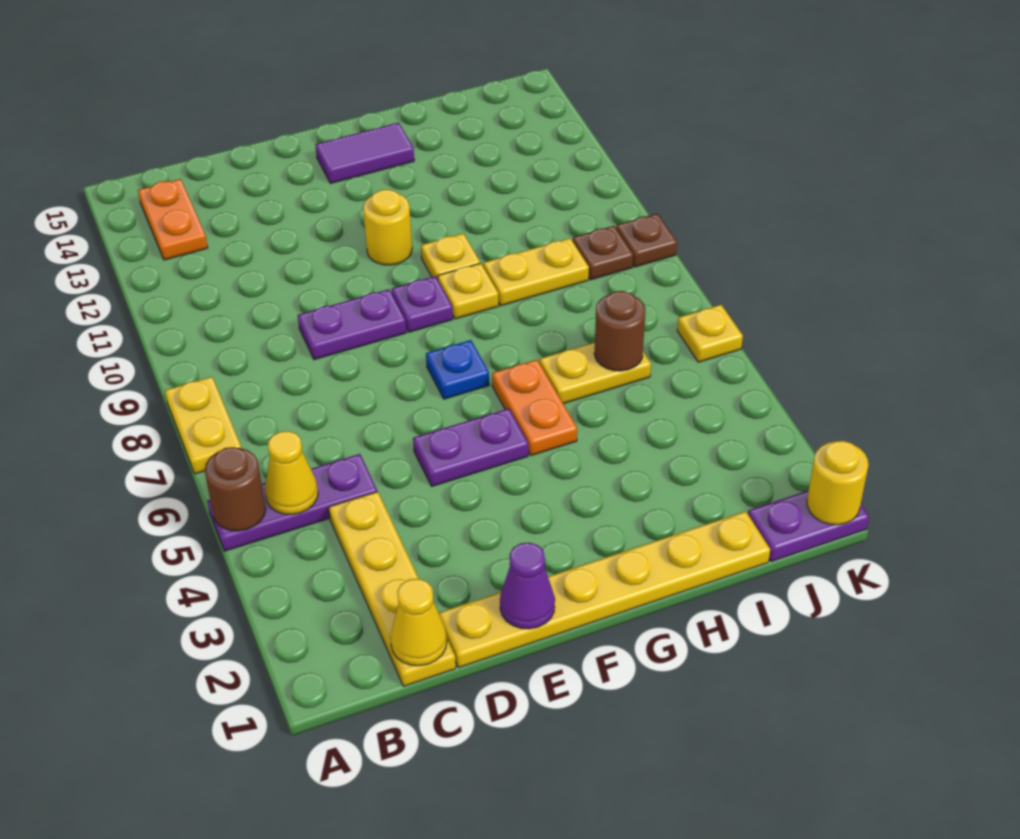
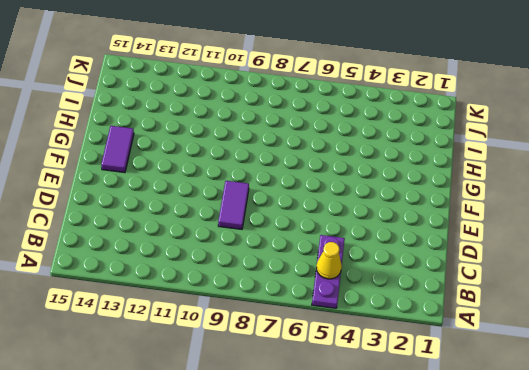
purple tile D9:E9 level 1 -> purple plate D9:E9 level 1
none -> yellow plate A7:A8 level 1
none -> orange plate B13:B14 level 1
none -> yellow plate C1:C4 level 1

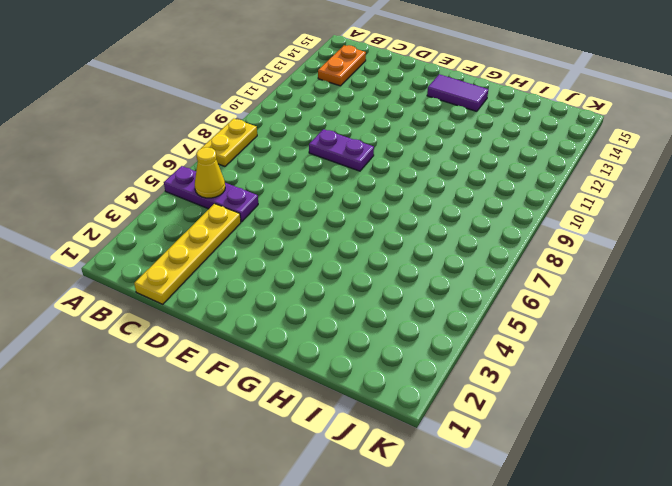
none -> yellow plate D1:I1 level 1
none -> purple plate E5:F5 level 1
none -> blue plate F7 level 1

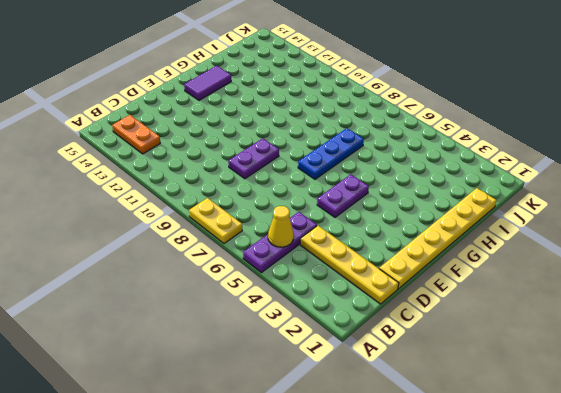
blue plate F7:H7 level 1 -> blue plate F7 level 1
none -> purple plate F9 level 1
none -> yellow round brick F11 level 1
none -> orange plate G5:G6 level 1

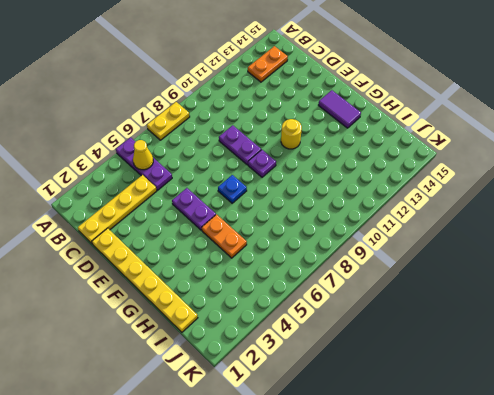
orange plate G5:H5 level 1 -> orange plate G5:G6 level 1
none -> yellow plate G9 level 1
none -> yellow plate G10 level 1
none -> yellow plate H6:I6 level 1

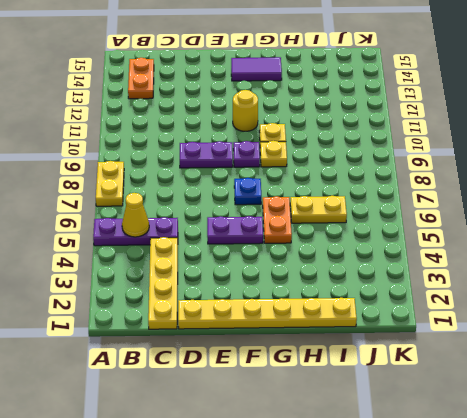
none -> yellow plate H9:I9 level 1
none -> purple plate J1:K1 level 1
none -> brown plate J9 level 1

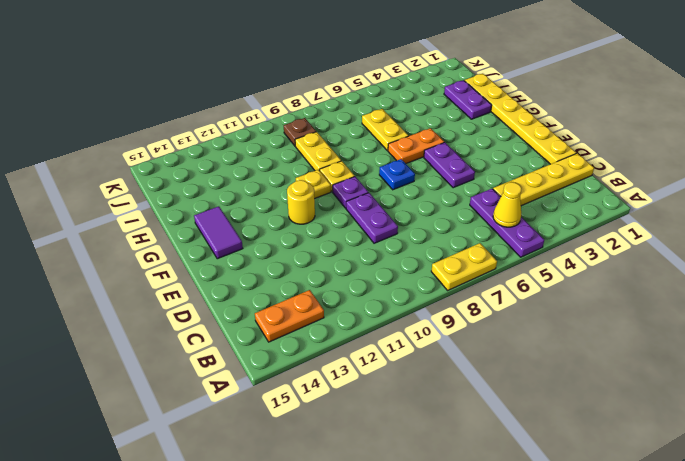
purple plate H2:I2 level 1 -> purple plate J1:K1 level 1
none -> yellow plate K6 level 1
none -> brown plate K9 level 1
none -> brown round brick A5 level 2

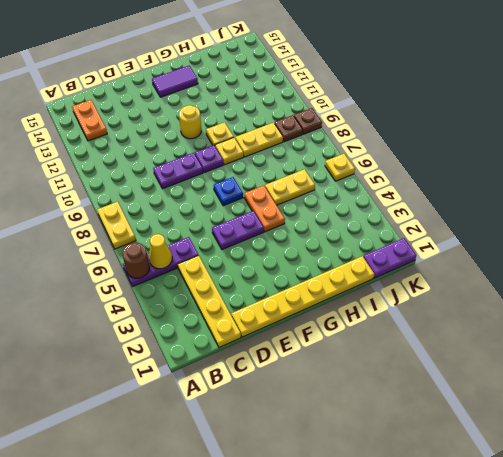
none -> yellow cone C1 level 2
none -> purple cone E1 level 2
none -> brown round brick I6 level 2

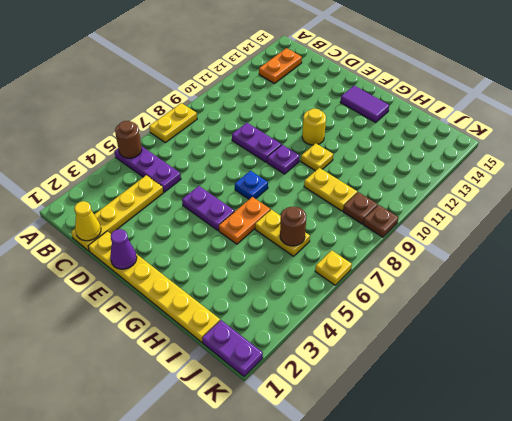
none -> yellow plate G9 level 1
none -> yellow cone B5 level 2
none -> yellow round brick K1 level 2

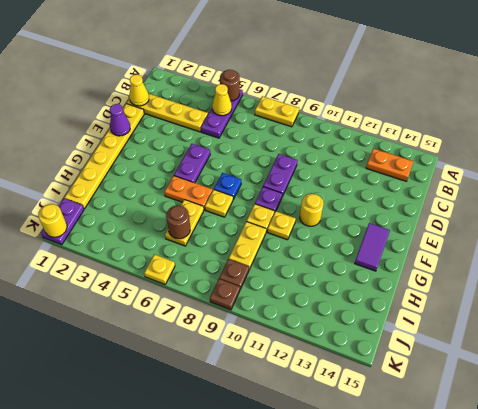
yellow plate G7 level 1 -> none

